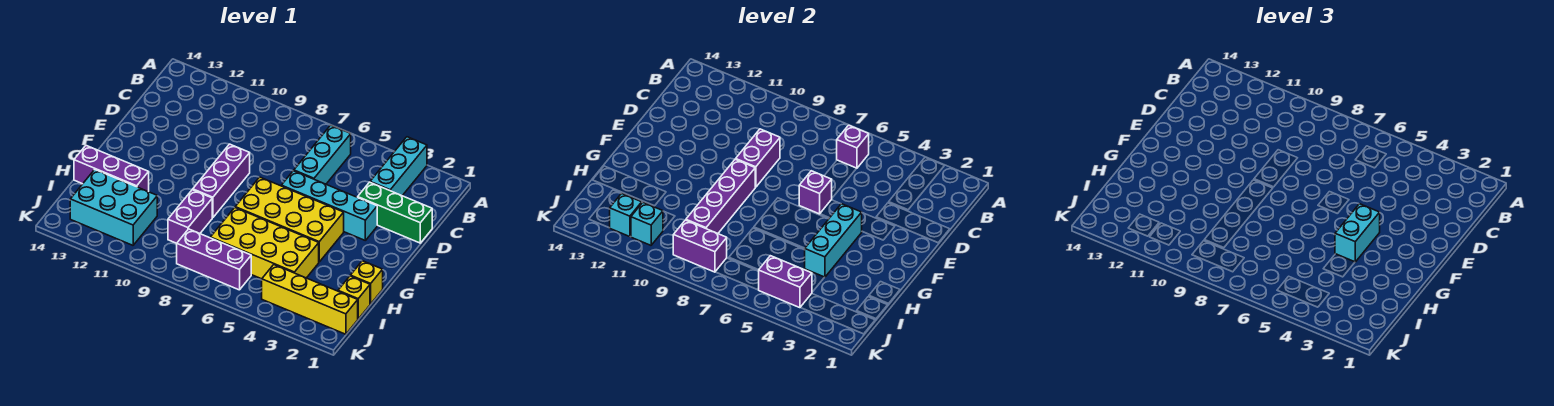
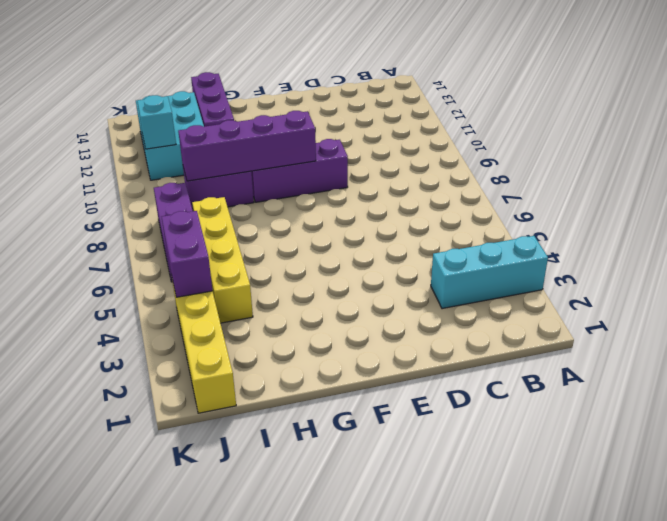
yellow brick I4:I7 level 1 -> yellow brick H4:I7 level 1
none -> cyan brick B6:D6 level 1
none -> green brick D1:D3 level 1
none -> cyan brick E3:E6 level 1

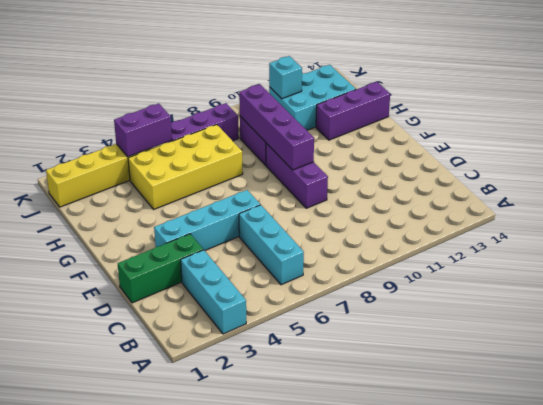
none -> yellow brick F4:G7 level 1
none -> yellow brick H1 level 1
none -> yellow brick I1 level 1

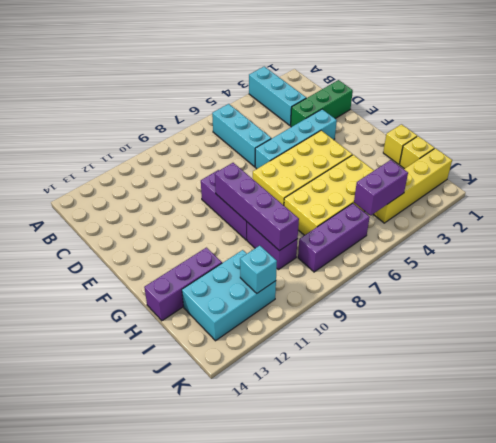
none -> purple brick B6 level 2
none -> purple brick D9:E9 level 2
none -> purple brick E6 level 2

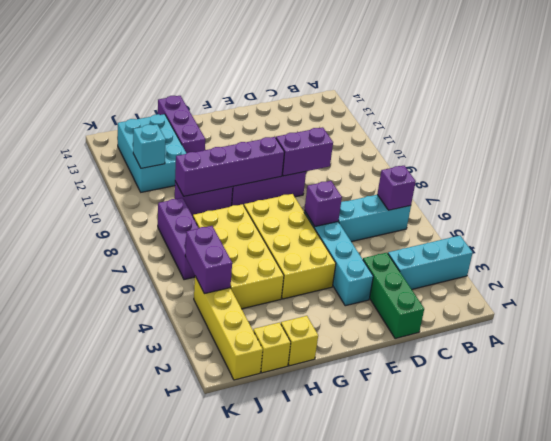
none -> cyan brick F4:H4 level 2
none -> purple brick J8:J9 level 2
none -> cyan brick J12 level 2

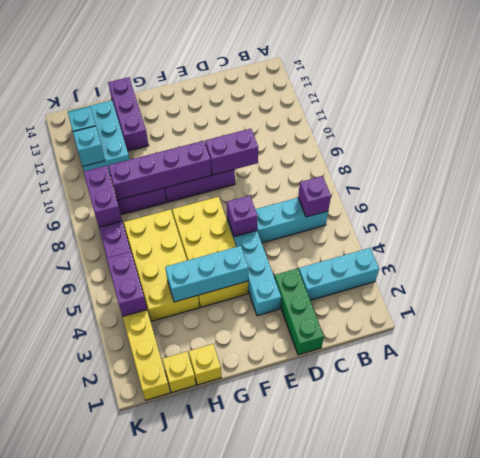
none -> cyan brick F4:G4 level 3

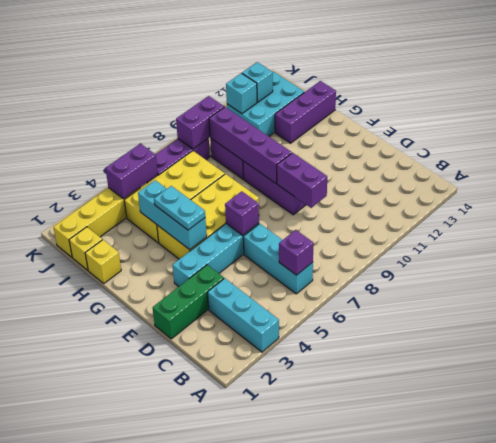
cyan plate F4:G4 level 3 -> cyan brick F4:G4 level 3

